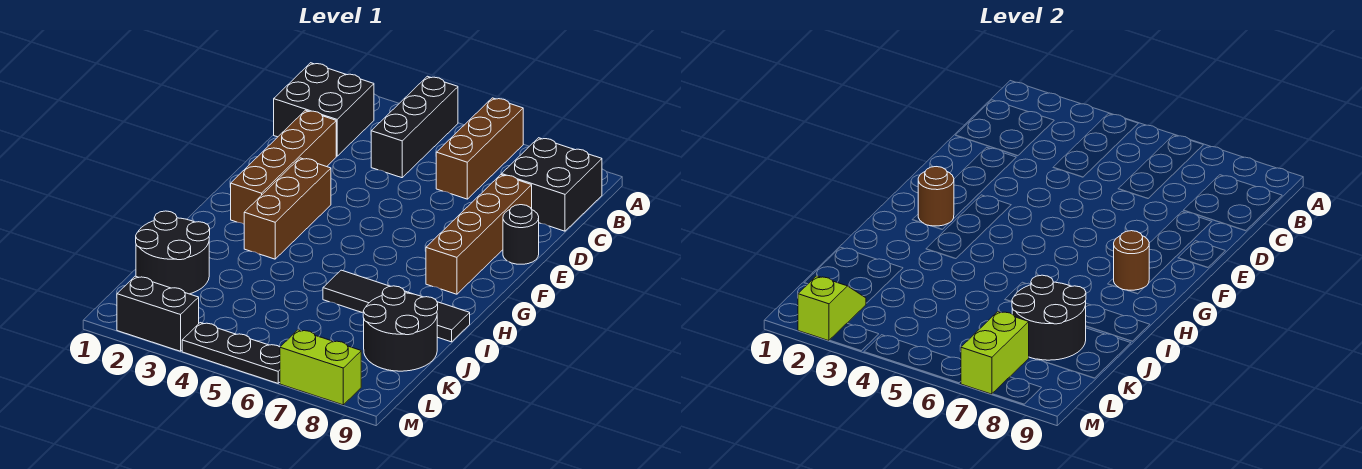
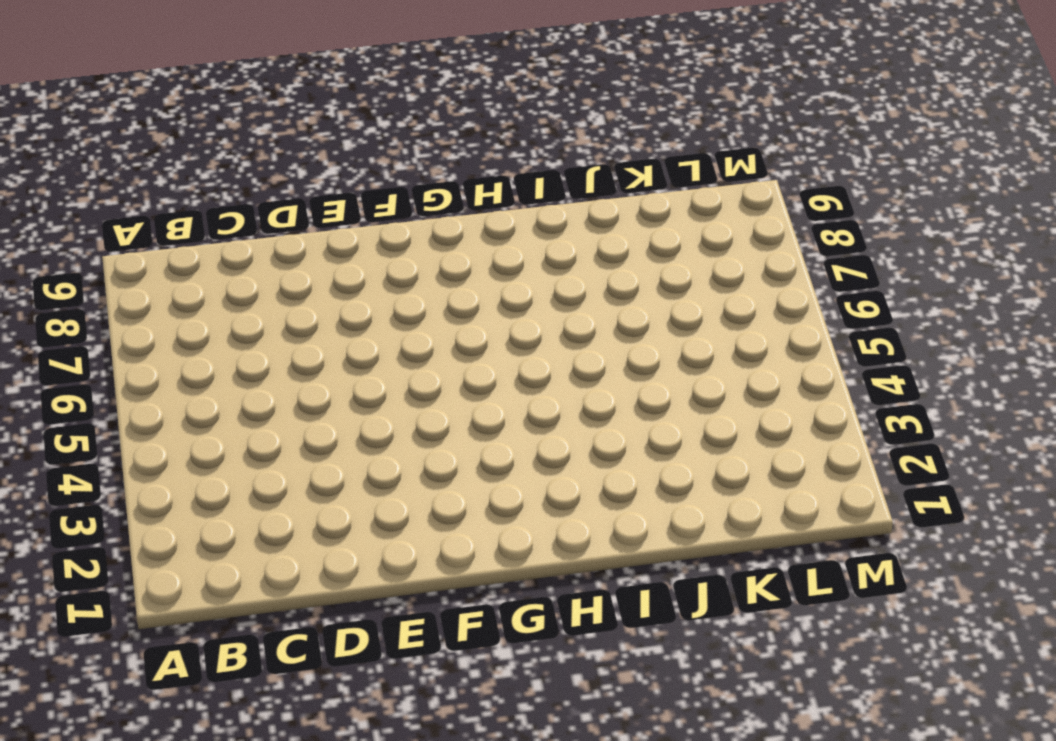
none -> black brick A4:C4 level 1
none -> brown brick A6:C6 level 1
none -> black brick B1:C2 level 1

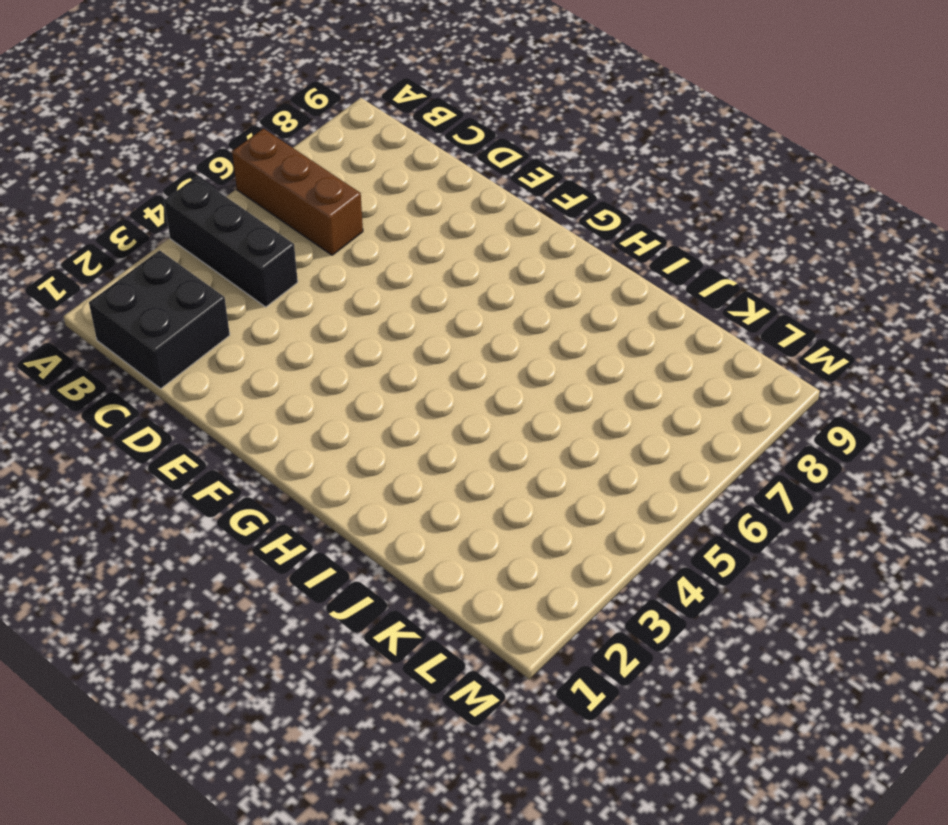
none -> black brick B8:C9 level 1
none -> brown brick D2:G2 level 1
none -> brown brick D8:G8 level 1

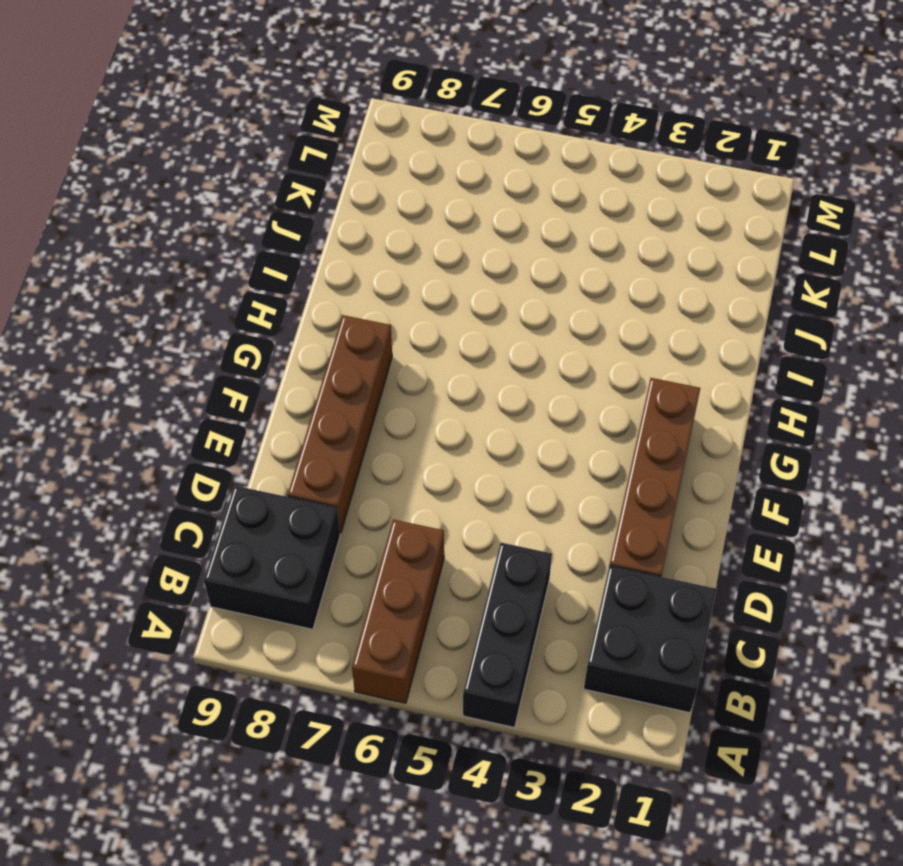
none -> black round brick E9 level 1
none -> brown brick F3:H3 level 1
none -> black tile I6:I9 level 1

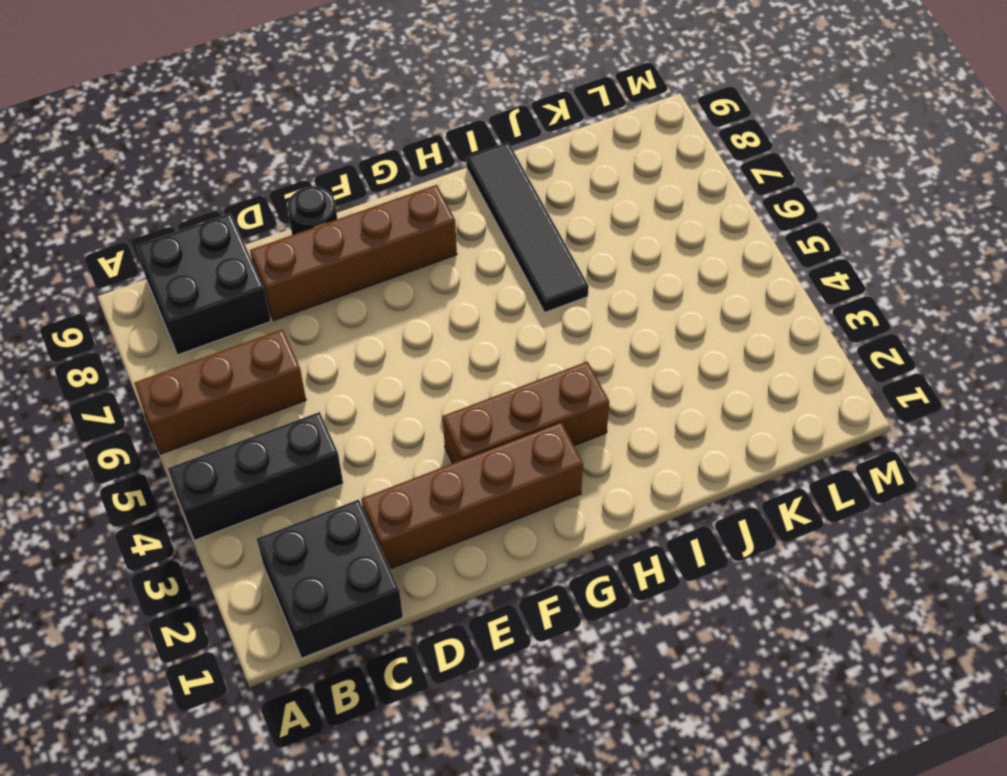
none -> black round brick J1:K2 level 1
none -> black round brick J8:K9 level 1
none -> black brick M2:M3 level 1

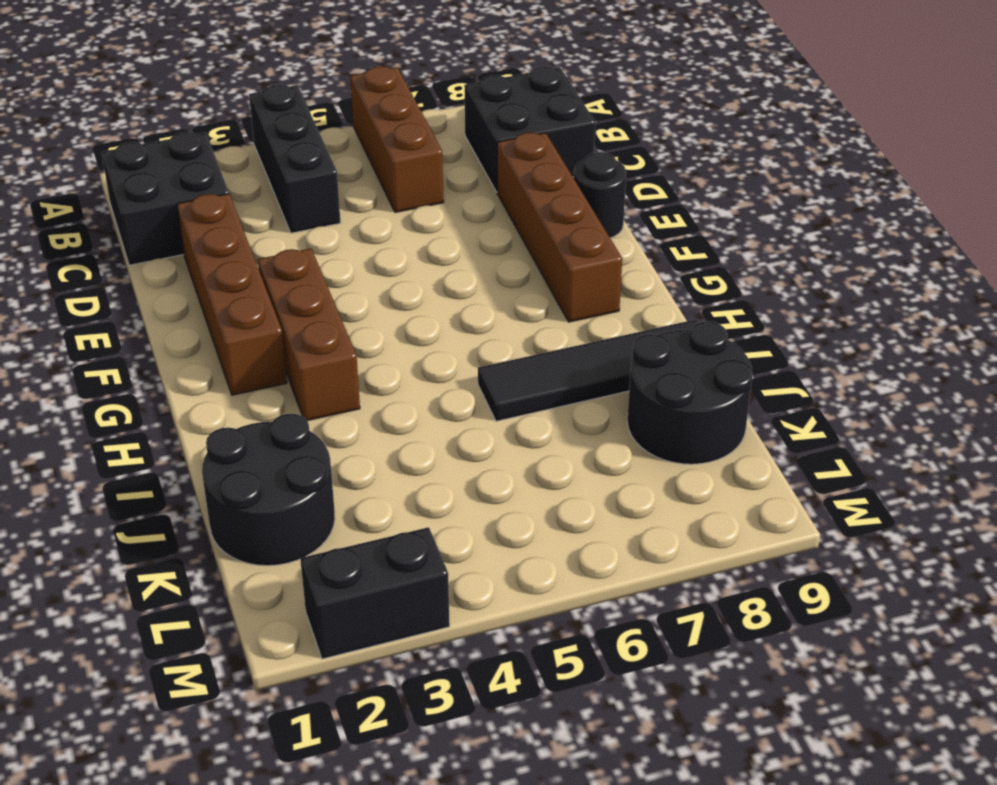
none -> black plate M4:M6 level 1
none -> lime brick M7:M8 level 1
none -> brown round brick G2 level 2

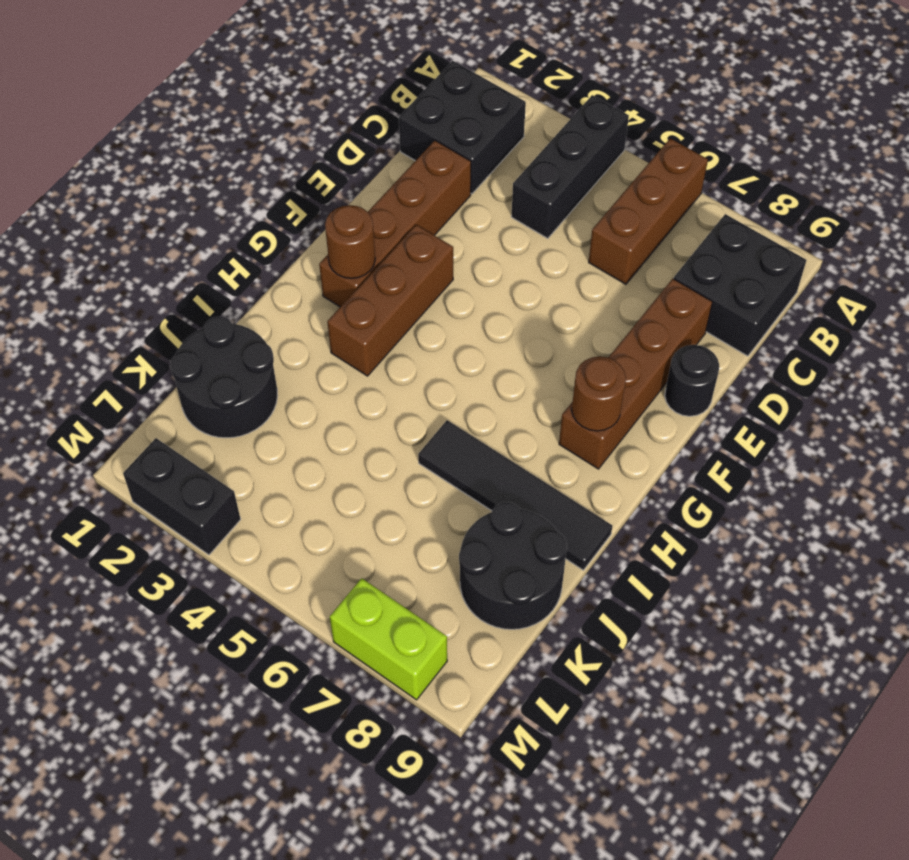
none -> black plate M4:M6 level 1
none -> black round brick J7:K8 level 2
none -> lime slope L2:M2 level 2 top M

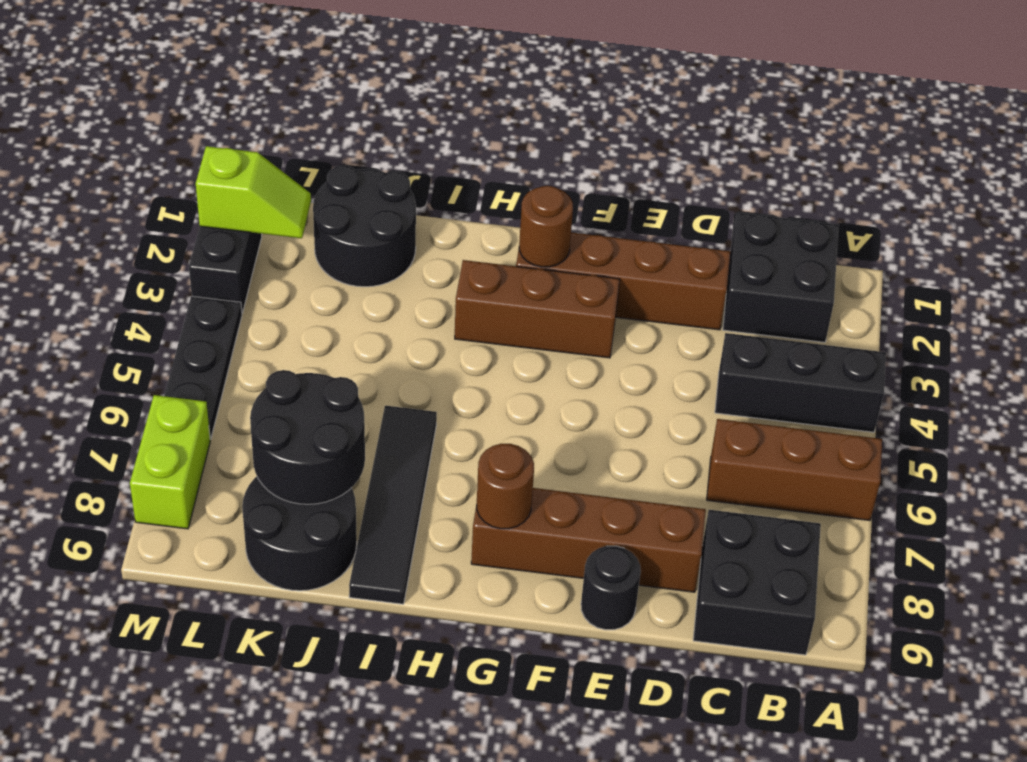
none -> lime brick L7:M7 level 2

